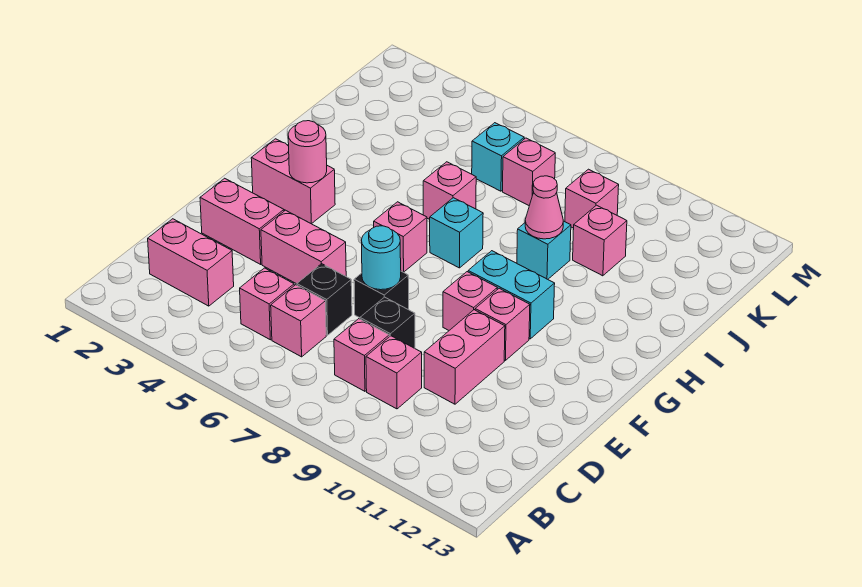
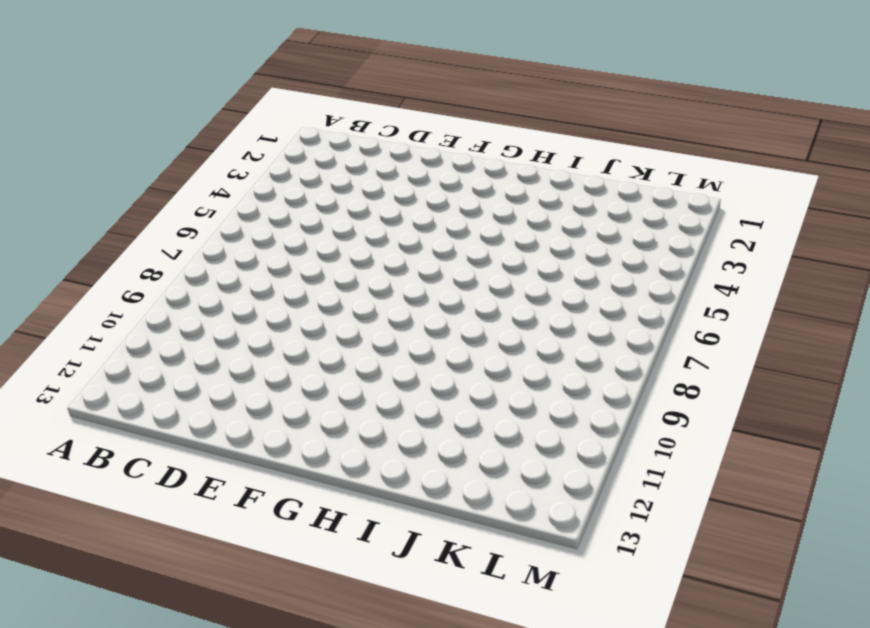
none -> pink brick C2:C3 level 1
none -> pink brick C5 level 1
none -> pink brick C6 level 1

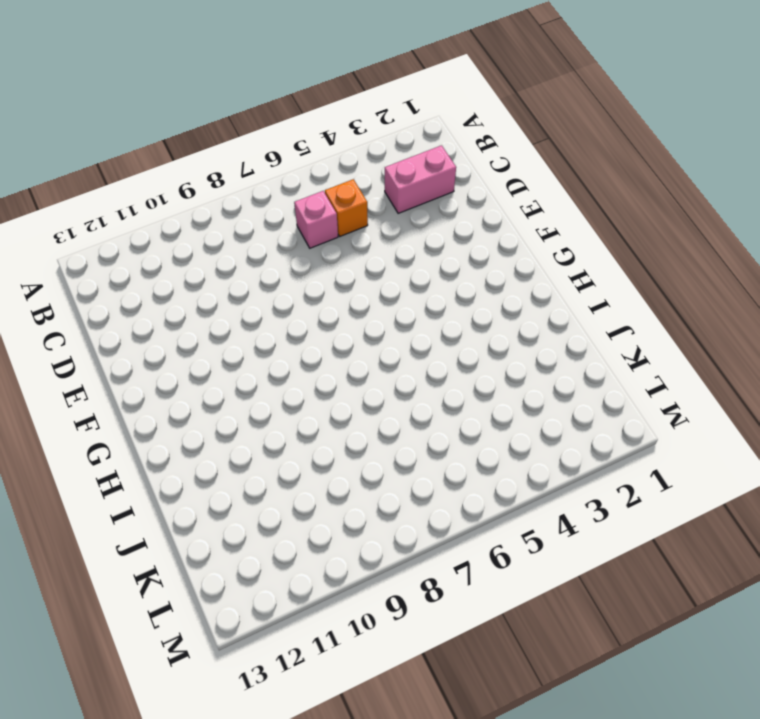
orange brick C5 level 1 -> pink brick C5 level 1
none -> pink brick C8 level 1
none -> pink brick C9 level 1
none -> black brick D6 level 1

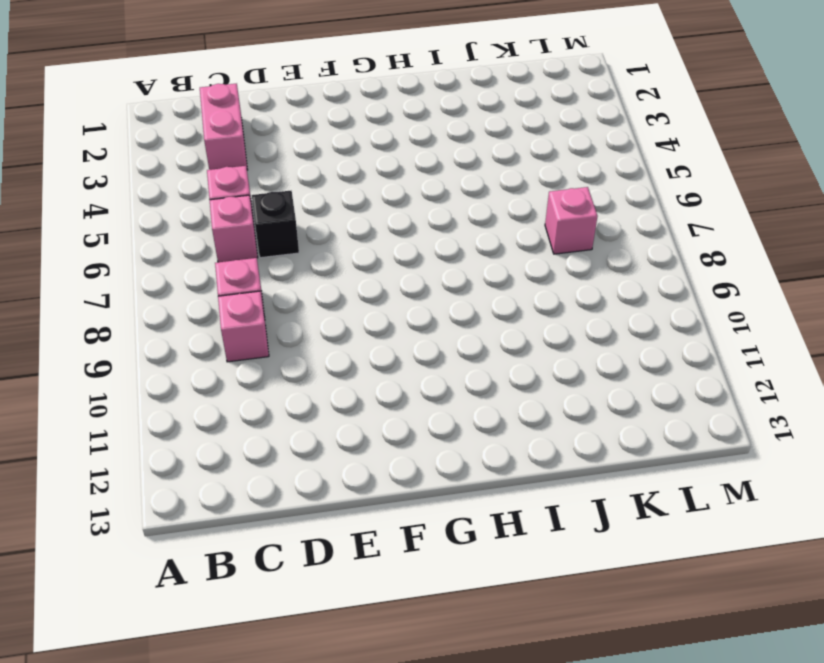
none -> black brick D8 level 1
none -> pink brick D10:E10 level 1
none -> pink brick E2:E3 level 1

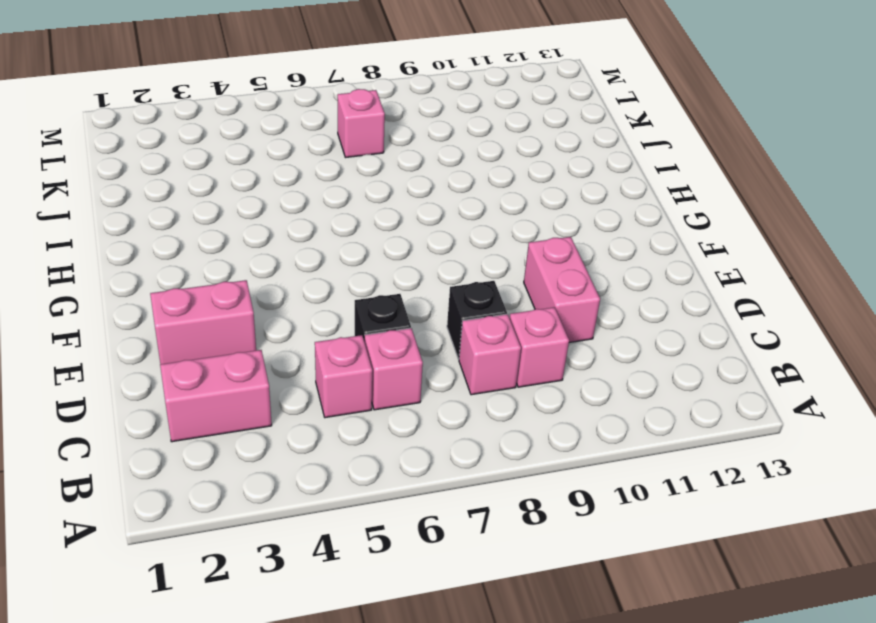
none -> pink brick E4:E5 level 1
none -> black brick E7 level 1
none -> pink brick F9 level 1

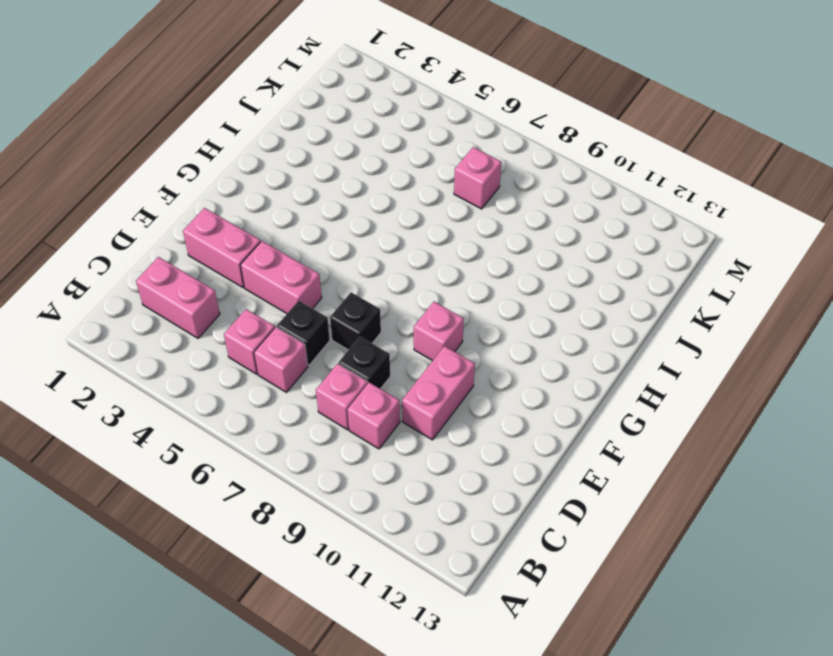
none -> pink brick F10 level 1
none -> pink brick G2:G3 level 1
none -> pink brick G6 level 1

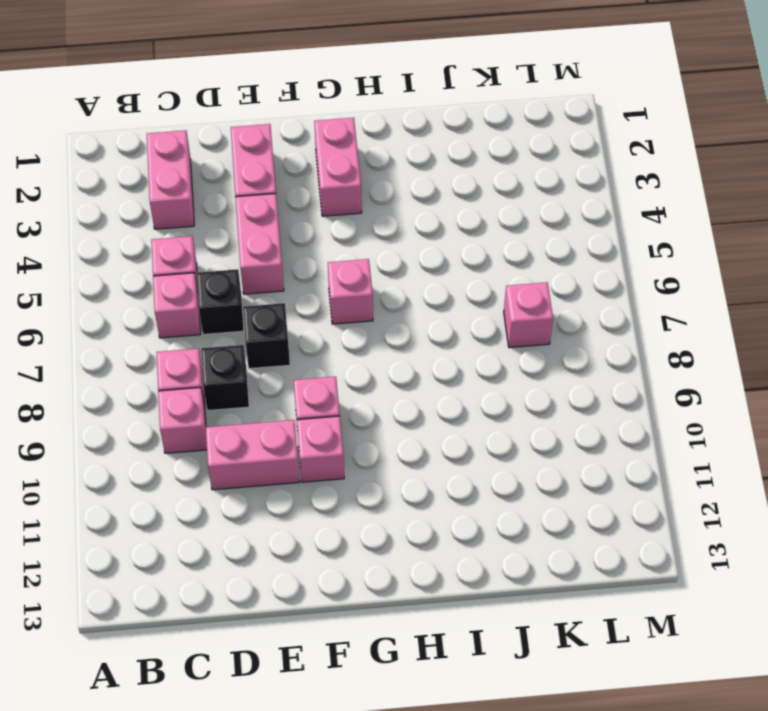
none -> cyan brick G9:G10 level 1
none -> cyan brick H7 level 1
none -> pink brick I6 level 1

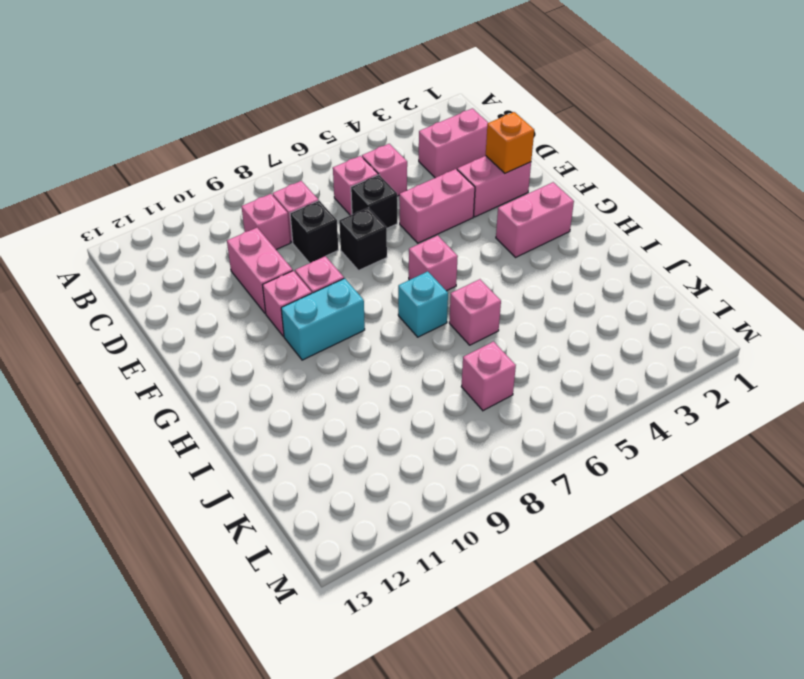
orange brick E2 level 2 -> none
none -> cyan brick I9 level 1
none -> pink brick J10 level 1
none -> cyan brick K6 level 1

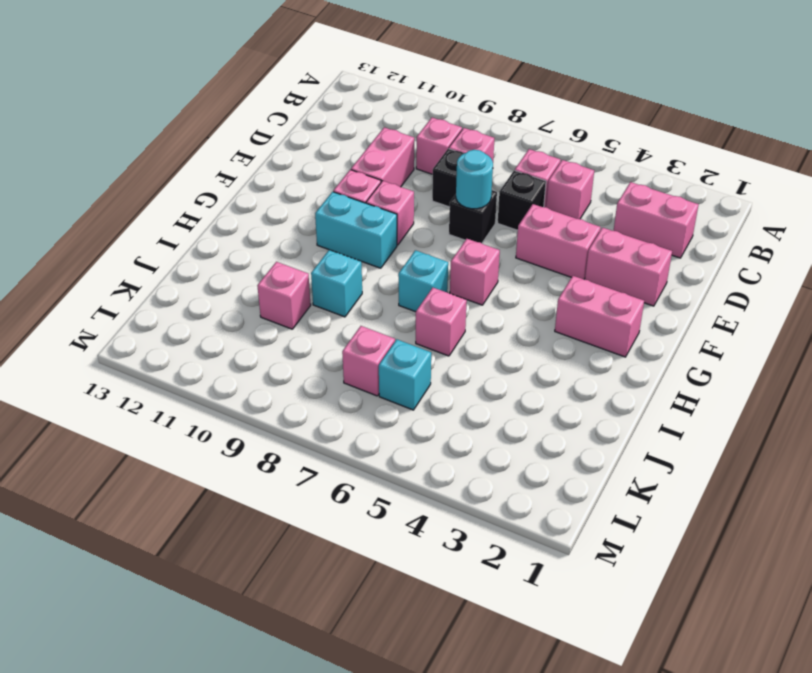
none -> pink brick K9 level 1
none -> pink round brick G3 level 2
none -> pink cone I9 level 2

